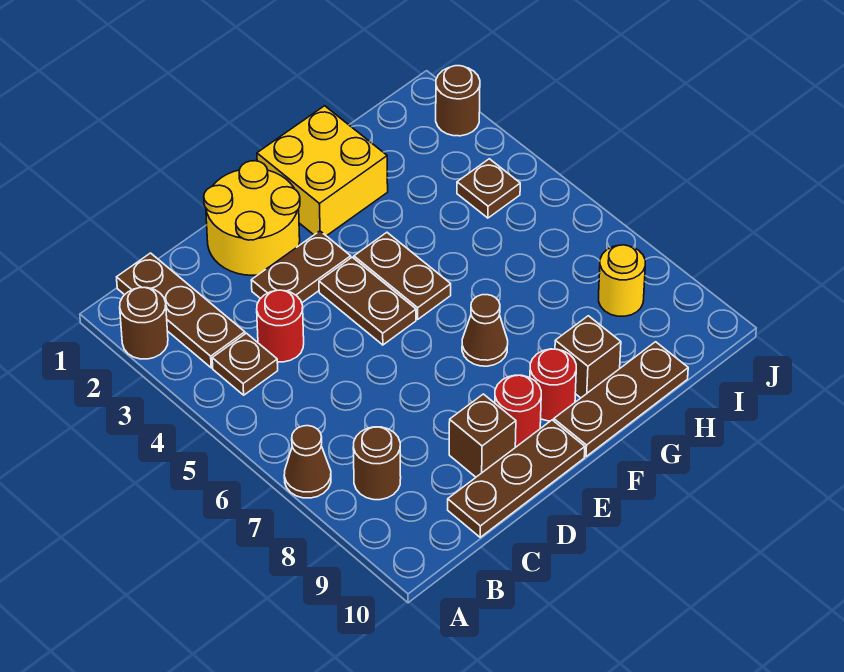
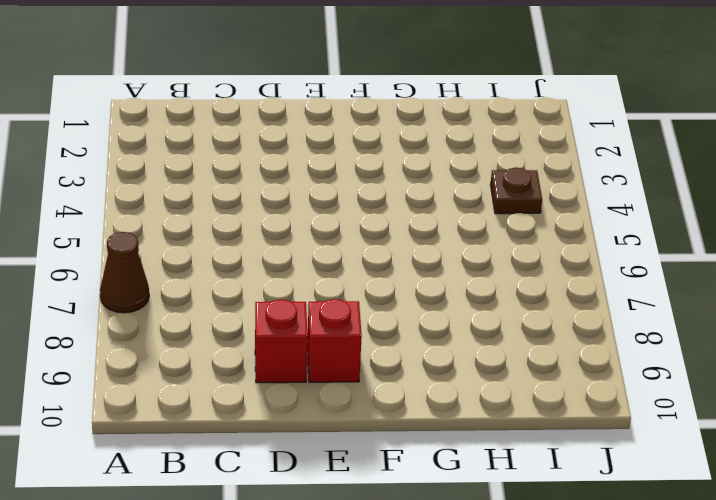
red brick D9 level 1 -> brown brick D9 level 1
red brick E9 level 1 -> red round brick E9 level 1
none -> brown round brick A2 level 1
none -> brown plate B1:B3 level 1
none -> brown plate B4 level 1

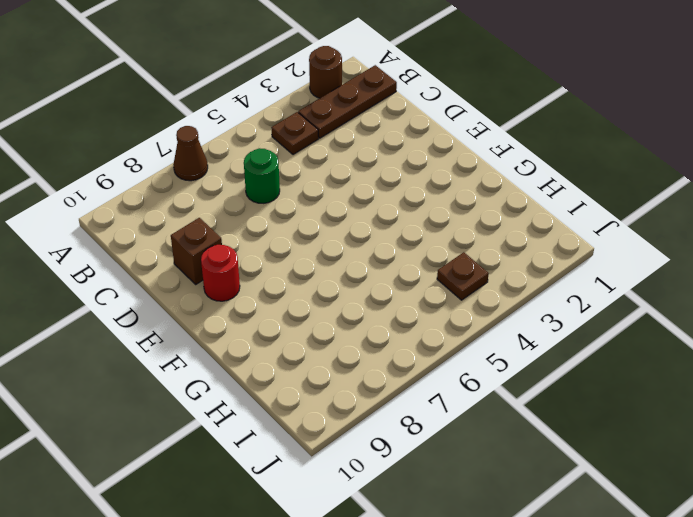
green round brick C6 level 1 -> none
none -> brown round brick B8 level 1
none -> red round brick C4 level 1
none -> brown plate C10:E10 level 1

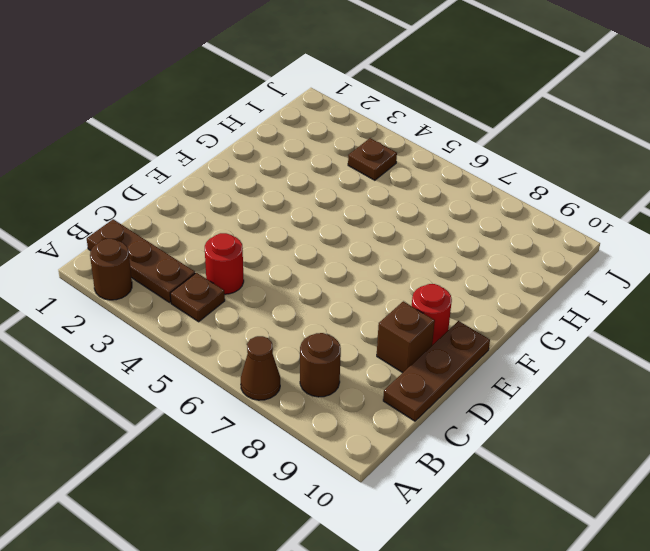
none -> yellow round brick D1:E2 level 1
none -> brown plate D3:E3 level 1
none -> brown plate E4:E5 level 1

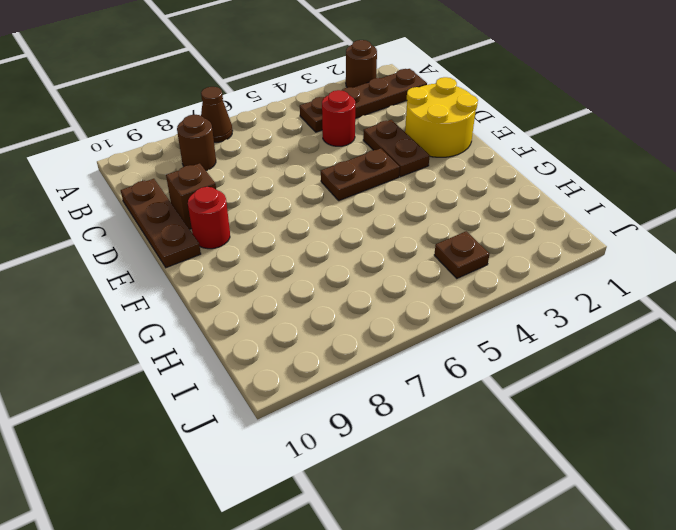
none -> yellow brick F1:G2 level 1
none -> brown plate F4:F5 level 1
none -> brown cone F7 level 1

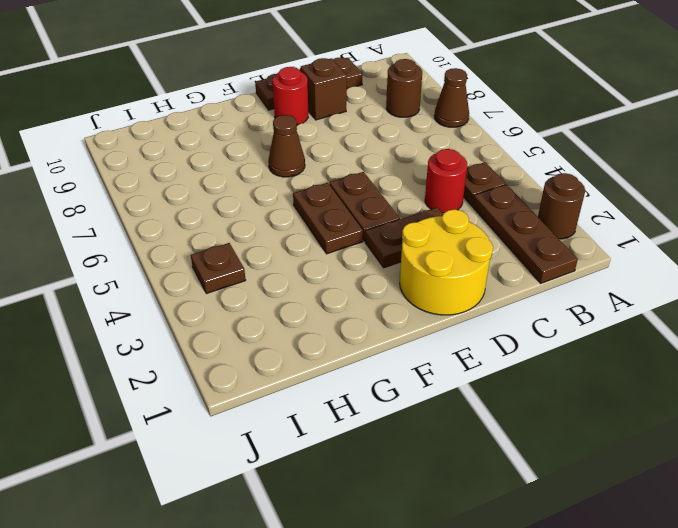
none -> yellow brick F1:G2 level 1
none -> red round brick F9 level 1
none -> brown plate F10:H10 level 1

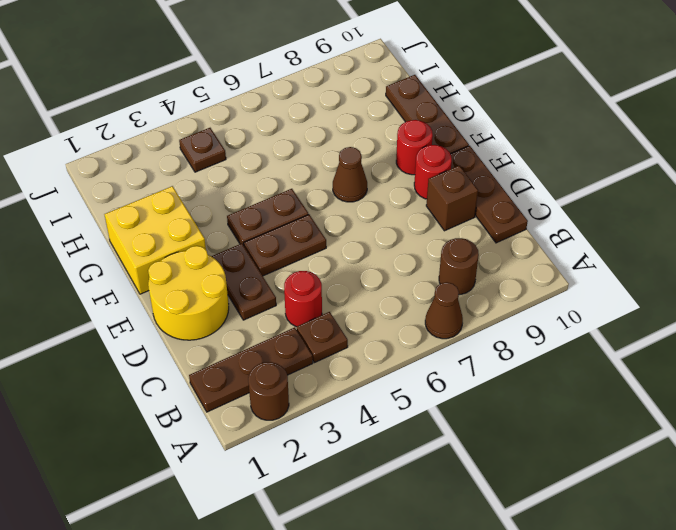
none -> brown brick G9 level 1
none -> yellow round brick I8 level 1
none -> brown round brick J2 level 1

